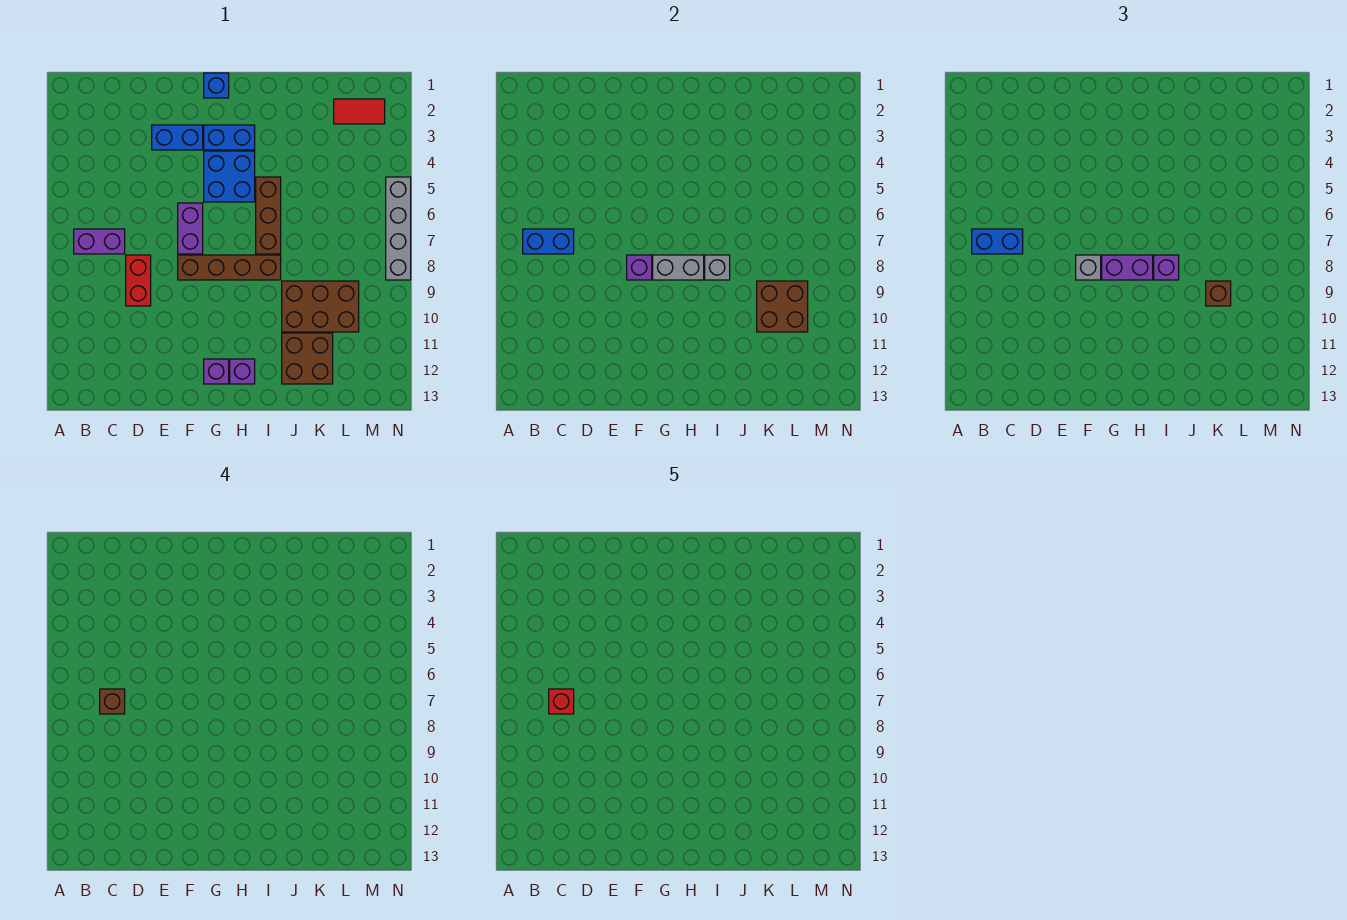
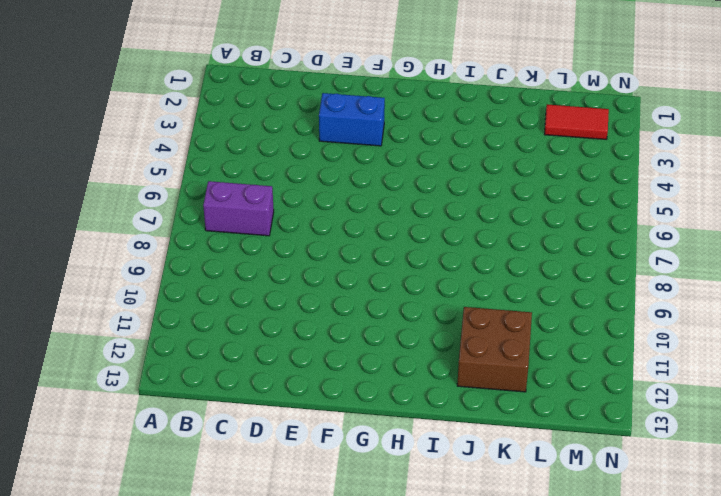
none -> red brick D8:D9 level 1
none -> purple brick F6:F7 level 1
none -> brown brick F8:I8 level 1

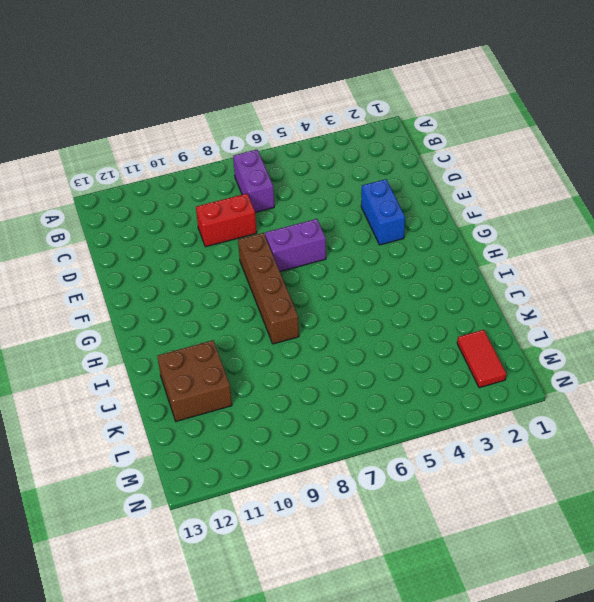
none -> blue brick G1 level 1
none -> blue brick G3:H3 level 1
none -> blue brick G4:H5 level 1

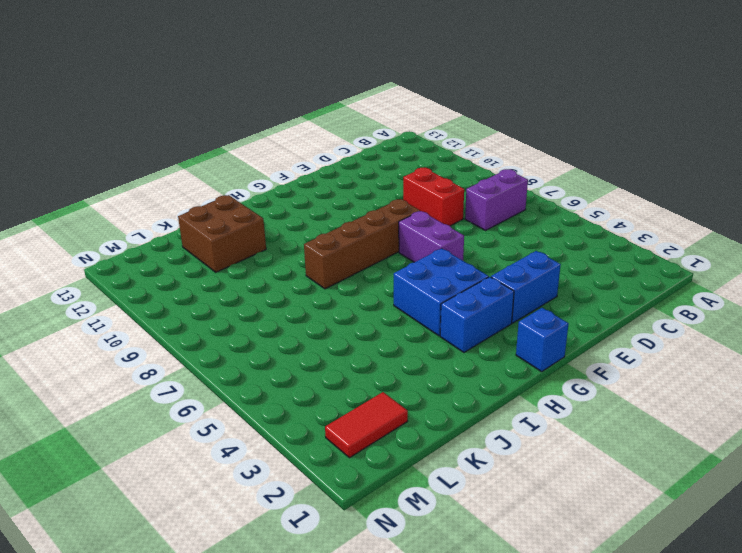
none -> purple brick G12 level 1
none -> purple brick H12 level 1
none -> brown brick I5:I7 level 1

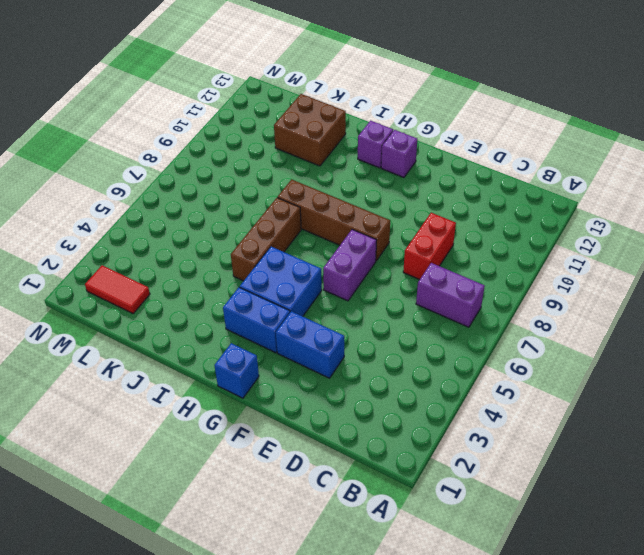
none -> brown brick J9:L10 level 1
none -> grey brick N5:N8 level 1
none -> blue brick B7:C7 level 2

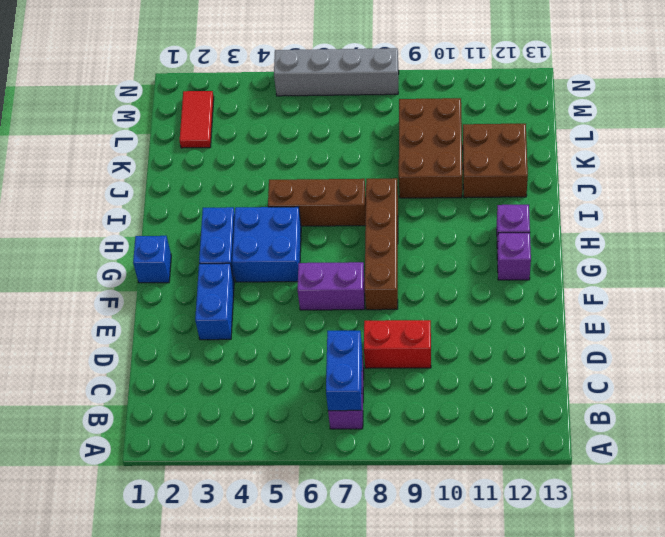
none -> purple brick F8 level 2
none -> grey brick G8:H8 level 2
none -> grey brick I8 level 2

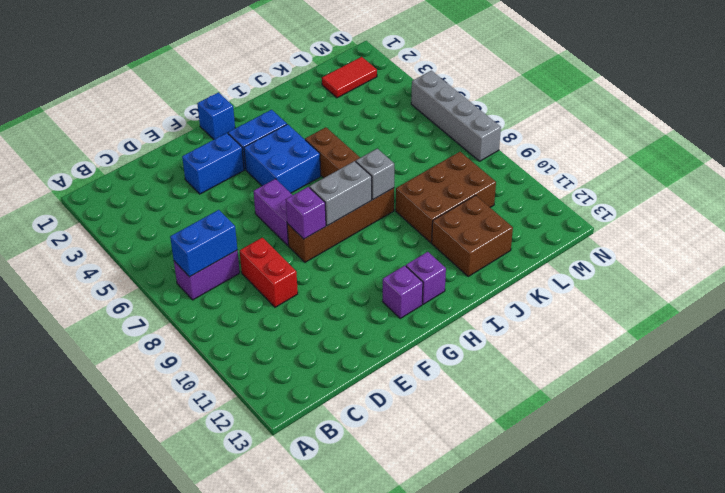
none -> brown brick K9:L10 level 2
none -> blue brick B7:C7 level 3
none -> grey brick F8 level 3

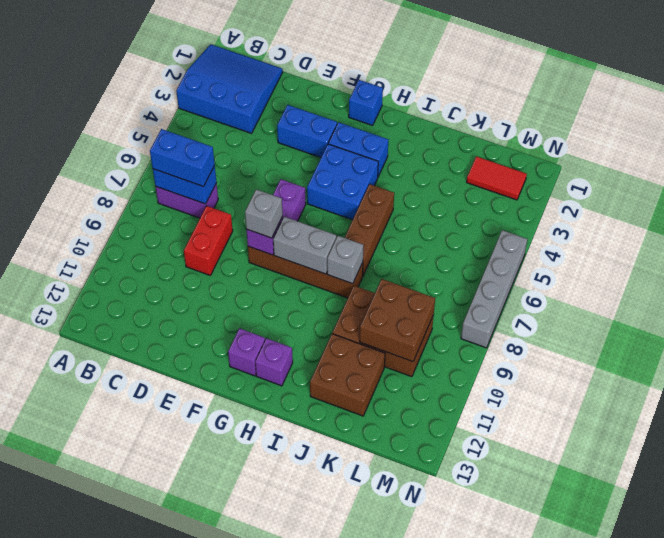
blue slope A1:C3 level 1 top 3 -> none
none -> purple brick G8:H8 level 3
none -> purple brick I8 level 3
none -> brown brick K9 level 3

